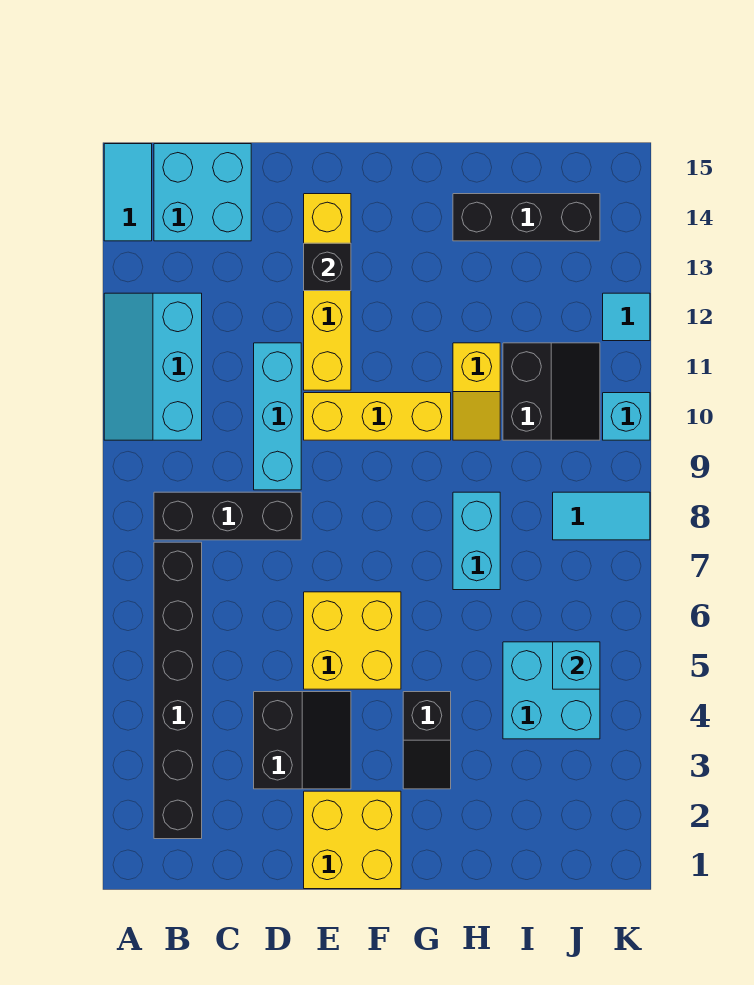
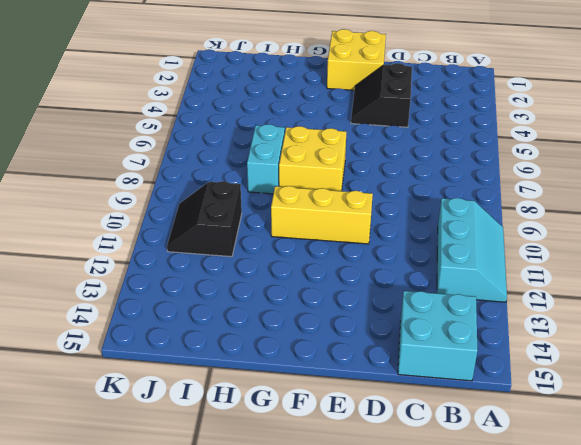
yellow brick F7:G8 level 1 -> yellow brick E5:F6 level 1
none -> cyan tile A14:A15 level 1
none -> black brick B2:B7 level 1
none -> black brick B8:D8 level 1

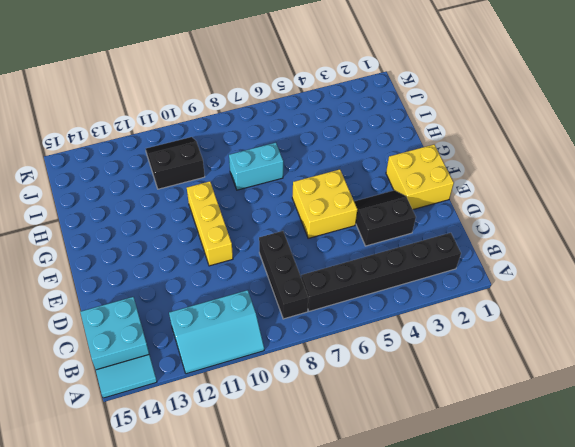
none -> cyan brick D9:D11 level 1
none -> yellow brick E11:E14 level 1
none -> black slope G3:G4 level 1 top 4

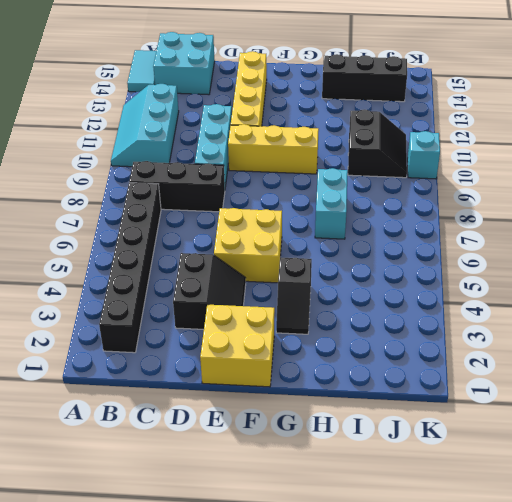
none -> yellow slope H10:H11 level 1 top 11
none -> cyan brick I4:J5 level 1
none -> cyan tile J8:K8 level 1

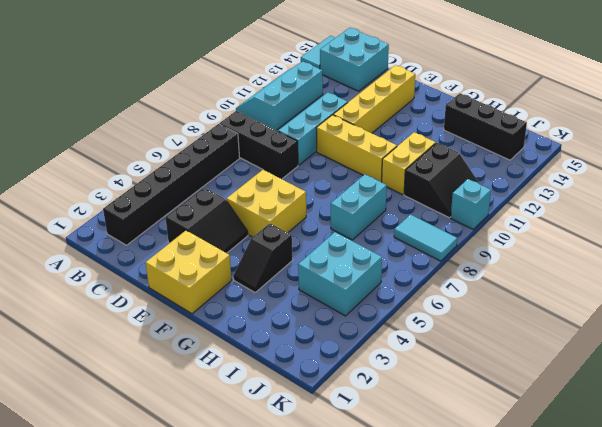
yellow brick H10:H11 level 1 -> yellow slope H10:H11 level 1 top 11
none -> cyan tile K12 level 1
none -> black brick E13 level 2
none -> cyan brick J5 level 2

